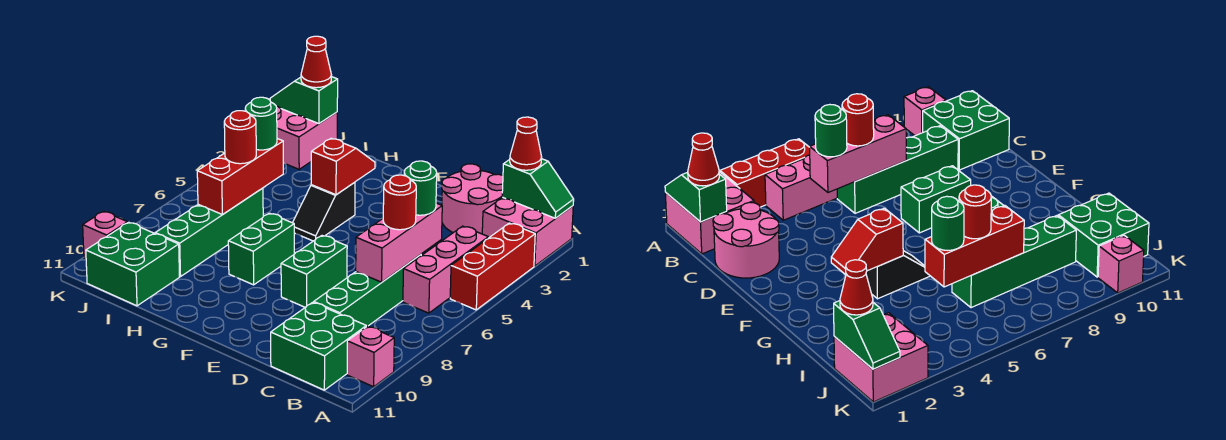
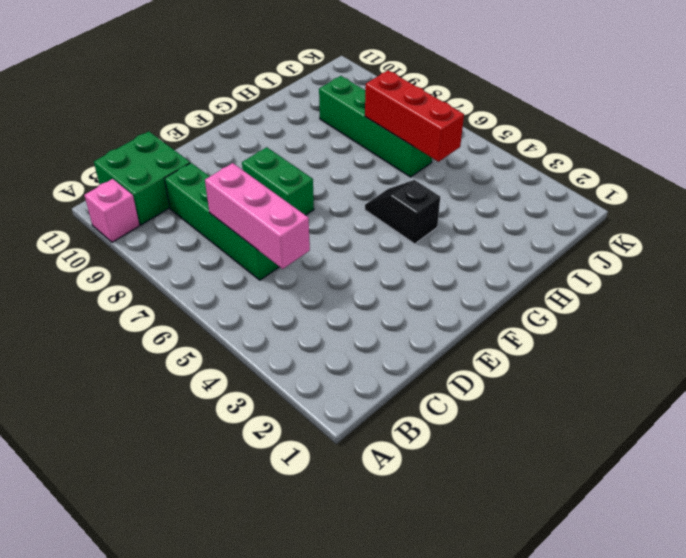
none -> pink brick A1:B2 level 1
none -> red brick A3:A5 level 1
none -> pink brick B4:B6 level 1

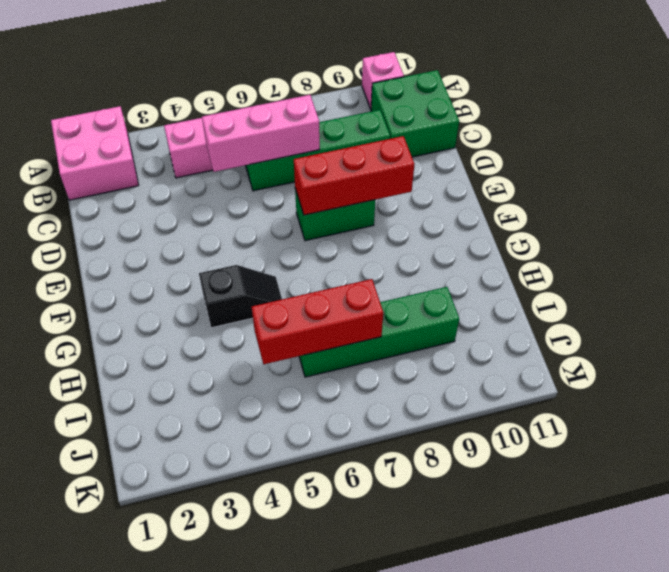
red brick E7:E9 level 2 -> red brick A3:A5 level 1
none -> pink round brick C1:D2 level 1
none -> green brick G7:G8 level 1
none -> green brick I10:J11 level 1

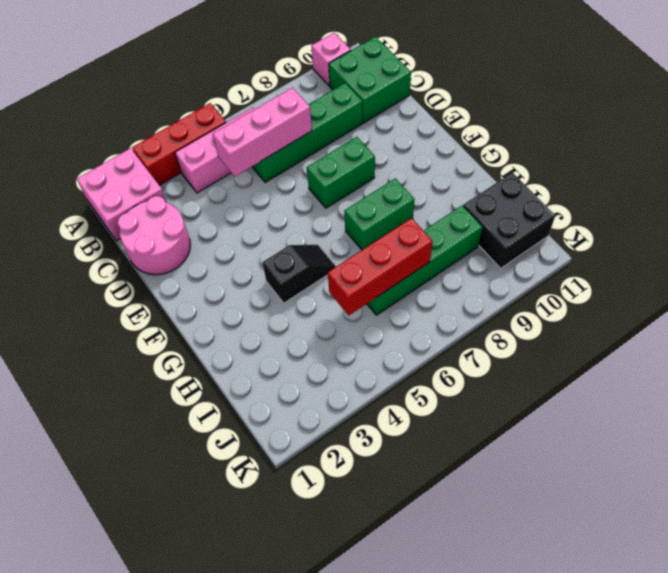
black brick I10:J11 level 1 -> green brick I10:J11 level 1
none -> pink brick J1:K2 level 1
none -> pink brick K10 level 1
none -> green slope A1:B1 level 2 top B

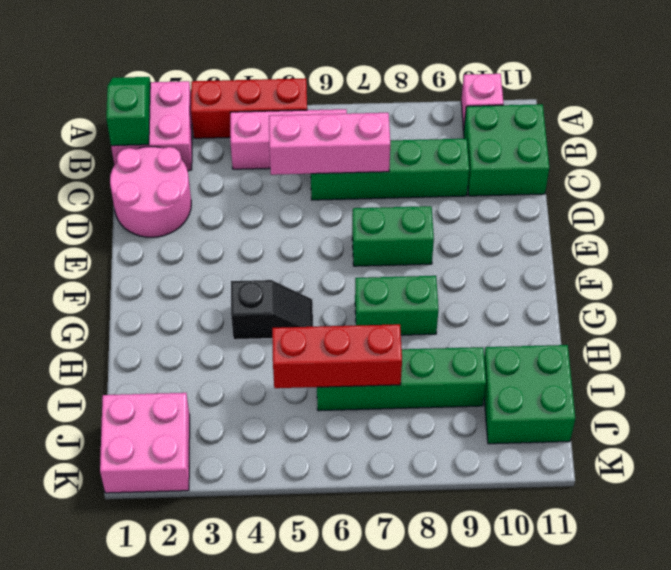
none -> pink brick K10 level 1
none -> red slope G3:G4 level 2 top 4
none -> green slope J1:K1 level 2 top J

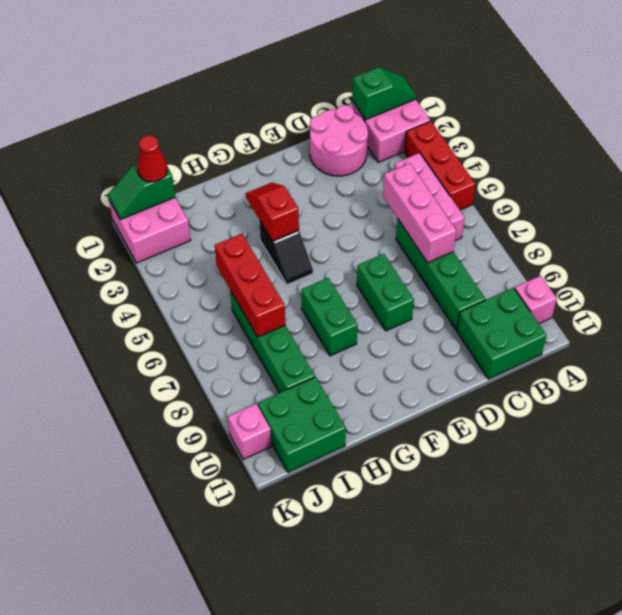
none -> red cone B1 level 3
none -> green round brick C5 level 3
none -> red round brick C6 level 3

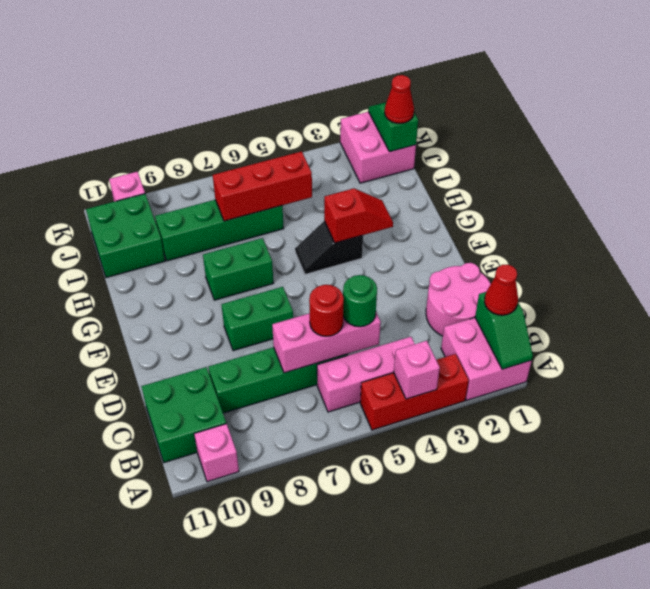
pink brick A4 level 2 -> none
none -> green round brick I5 level 3
none -> red round brick I6 level 3

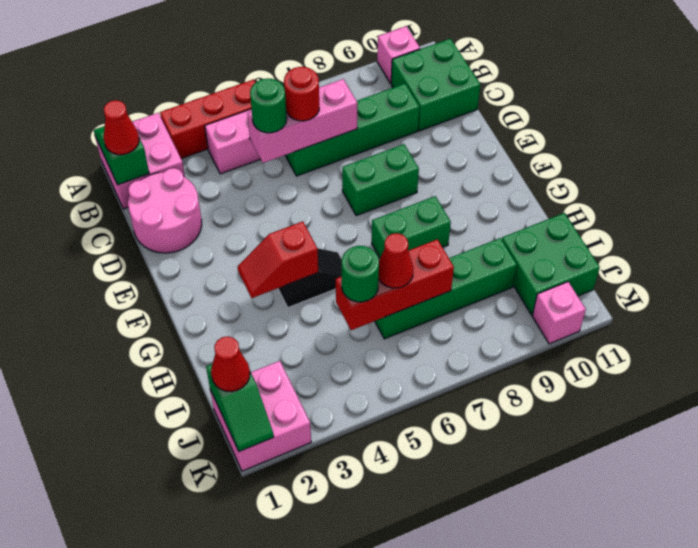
red cone I6 level 3 -> red round brick I6 level 3

